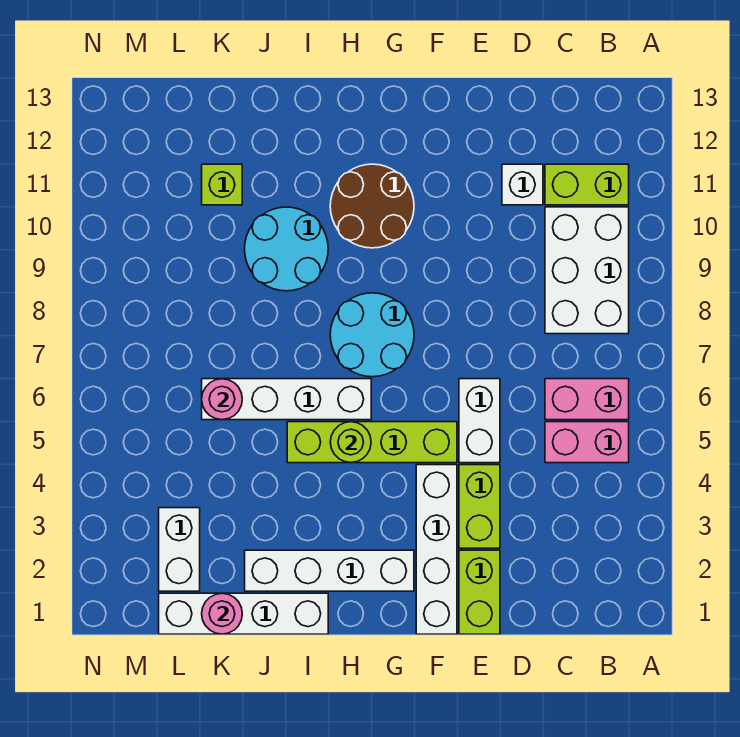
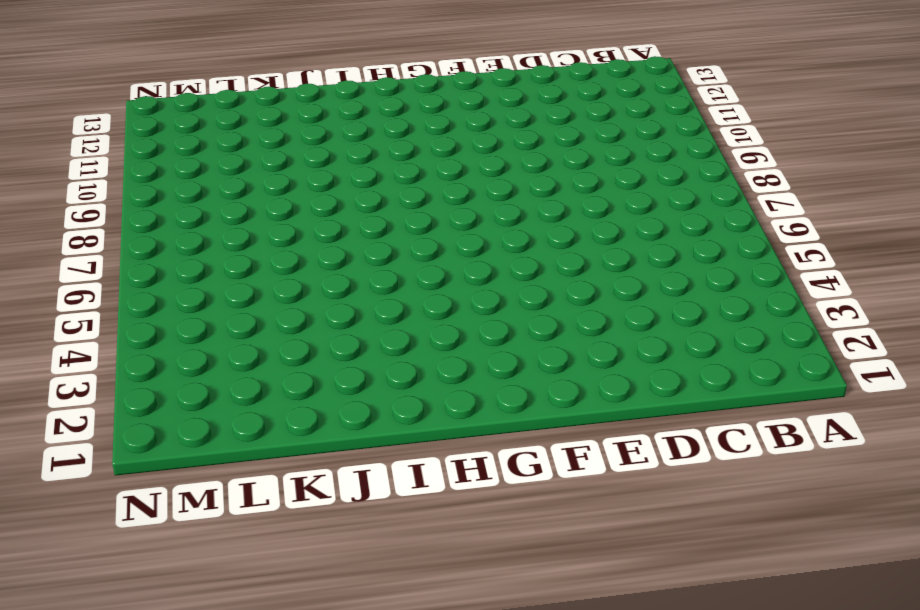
none -> pink brick B5:C5 level 1
none -> pink brick B6:C6 level 1
none -> white brick B8:C10 level 1

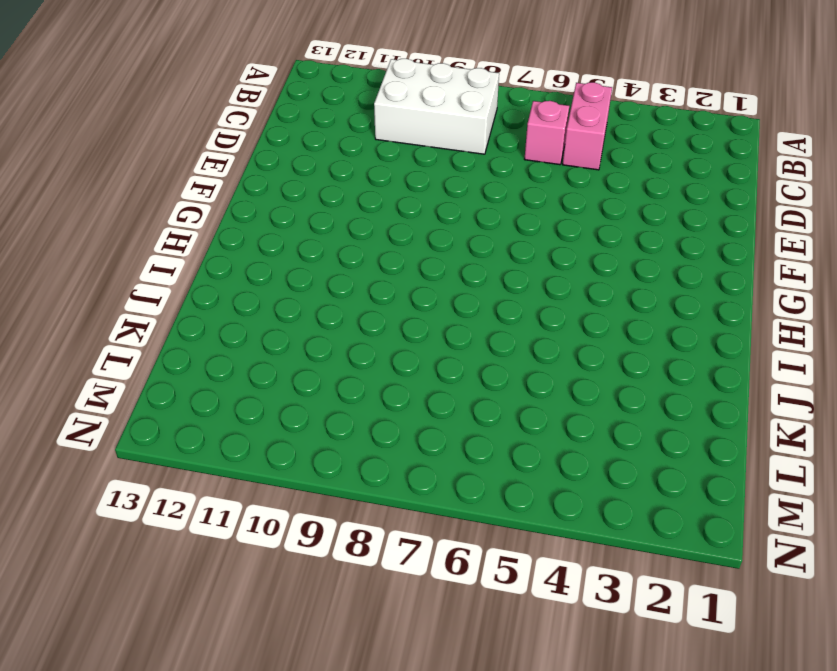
pink brick C6 level 1 -> pink brick B6:C6 level 1
none -> lime brick B11:C11 level 1
none -> white brick D11 level 1
none -> lime brick E1:E2 level 1

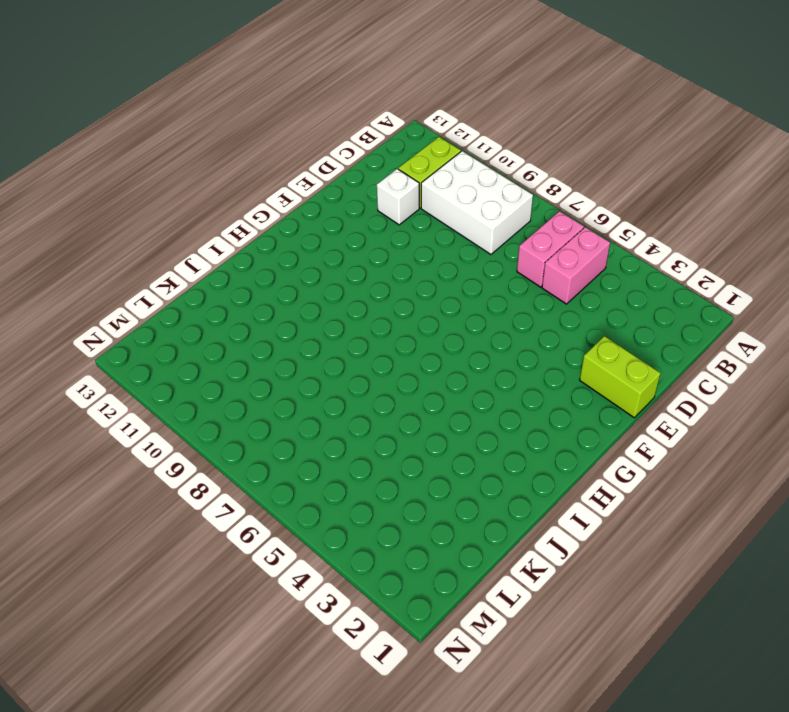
none -> lime brick E3:E4 level 1
none -> white brick E5:E6 level 1
none -> white brick F1:F4 level 1

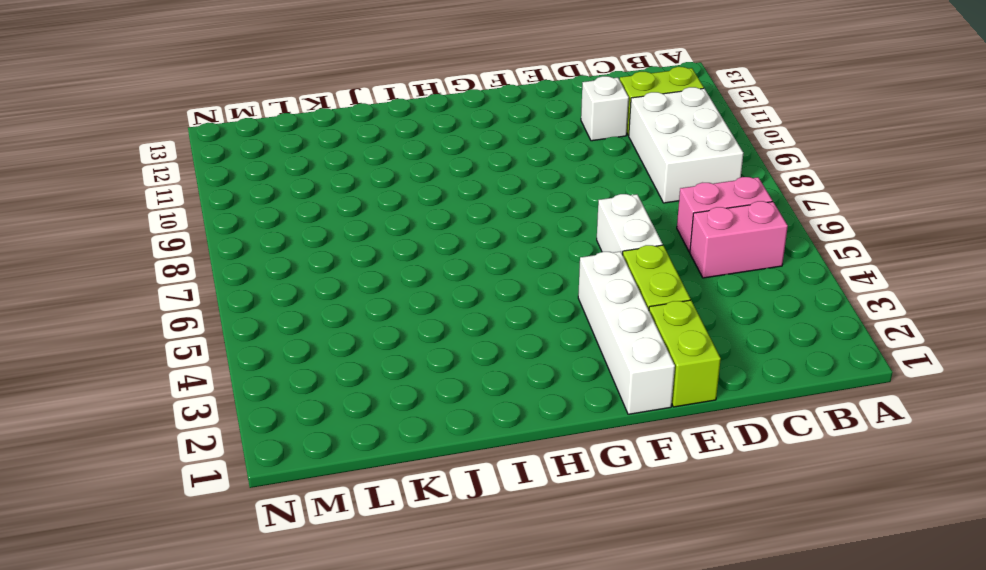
none -> lime brick F5:I5 level 1
none -> white brick G2:J2 level 1
none -> cyan round brick G7:H8 level 1

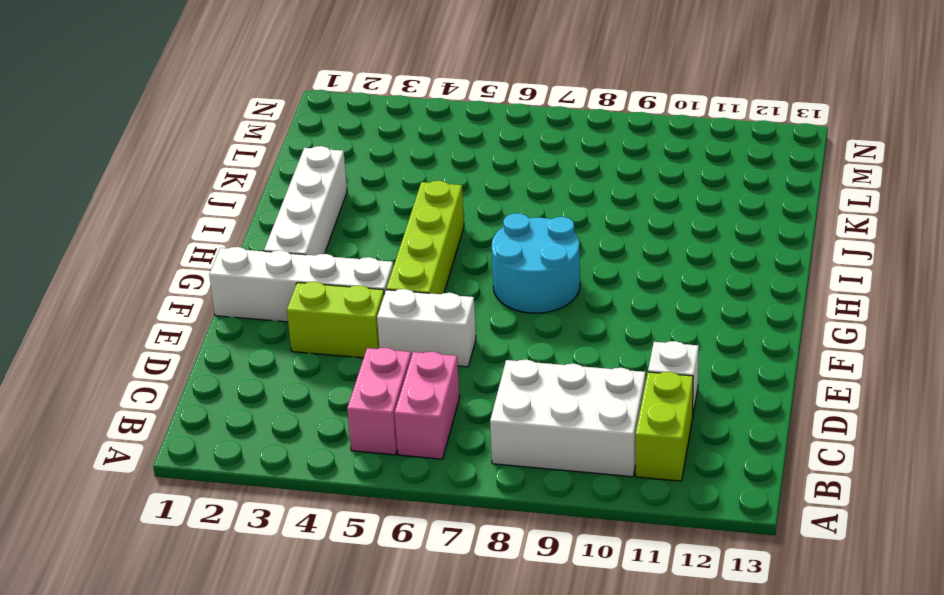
none -> lime brick E1:E2 level 1
none -> brown round brick G10:H11 level 1
none -> white brick H6:K6 level 1

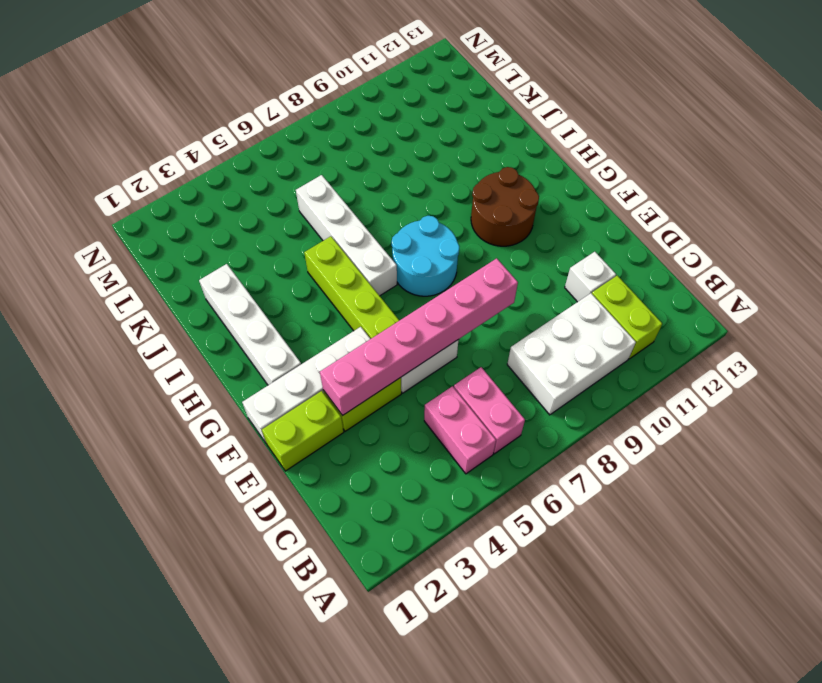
pink brick E3:E8 level 2 -> none
none -> white brick I1:L1 level 1
none -> cyan round brick I9:J10 level 1
none -> lime brick K11 level 1

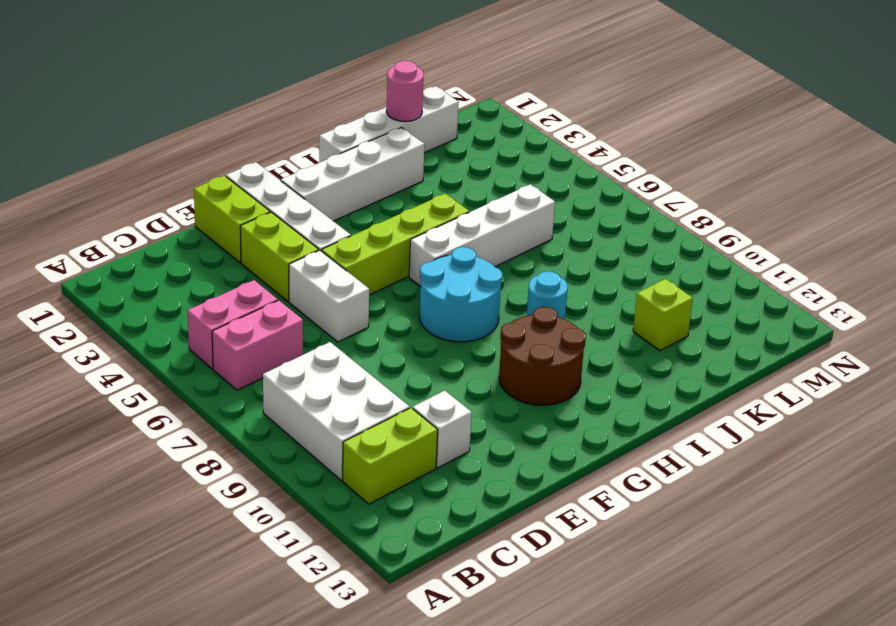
cyan round brick I9 level 1 -> cyan round brick I9:J10 level 1
none -> white brick L2:L3 level 1
none -> lime round brick H5 level 2
none -> pink round brick K6 level 2

